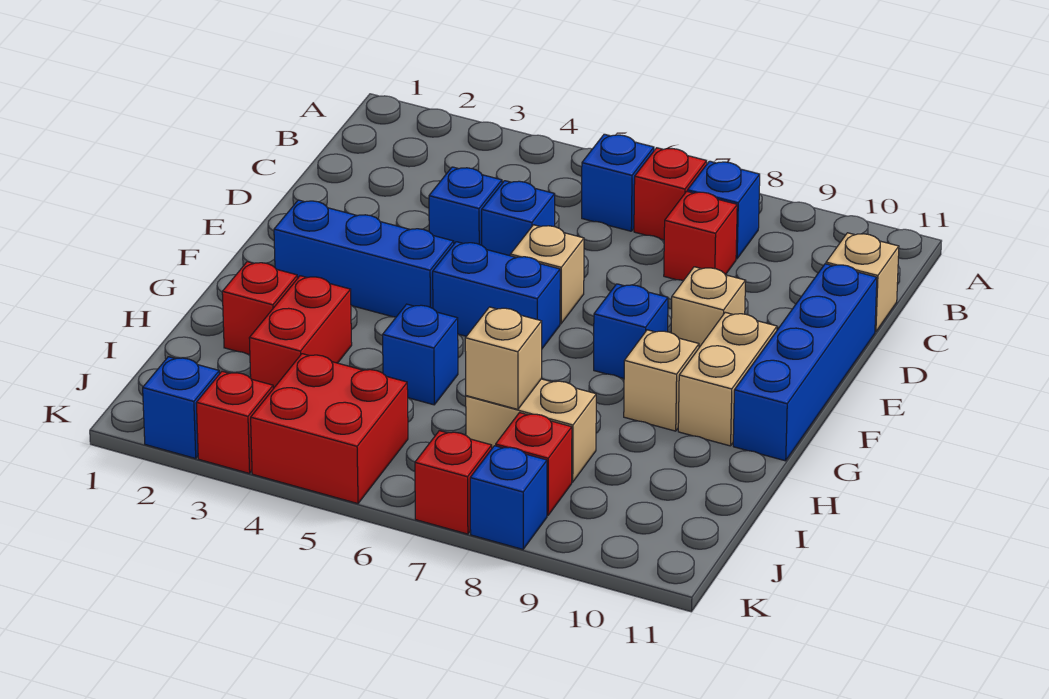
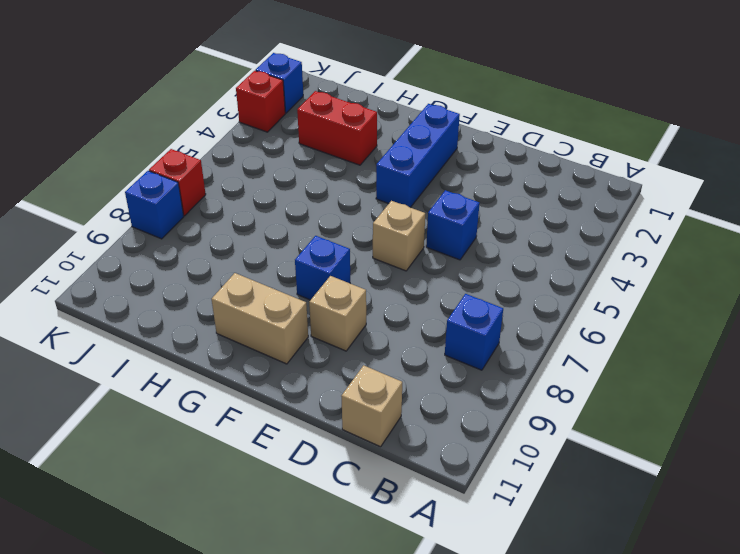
none -> blue brick B6 level 1
none -> red brick B7 level 1
none -> red brick C8 level 1

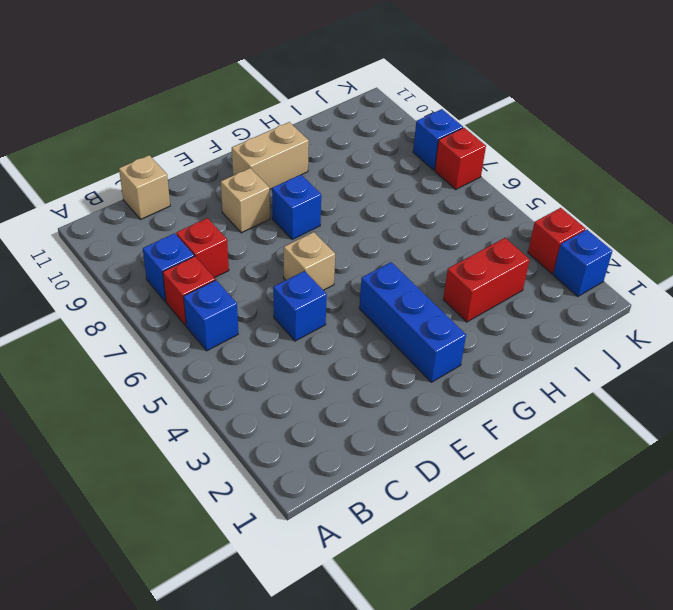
none -> blue brick D4 level 1
none -> blue brick D11:G11 level 1
none -> blue brick F5:F6 level 1

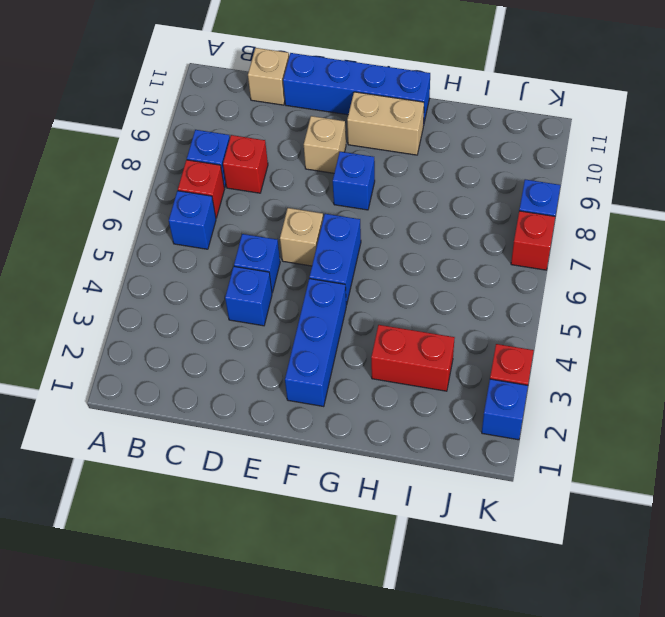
none -> tan brick G9 level 1
none -> red brick H2 level 1
none -> blue brick H5 level 1

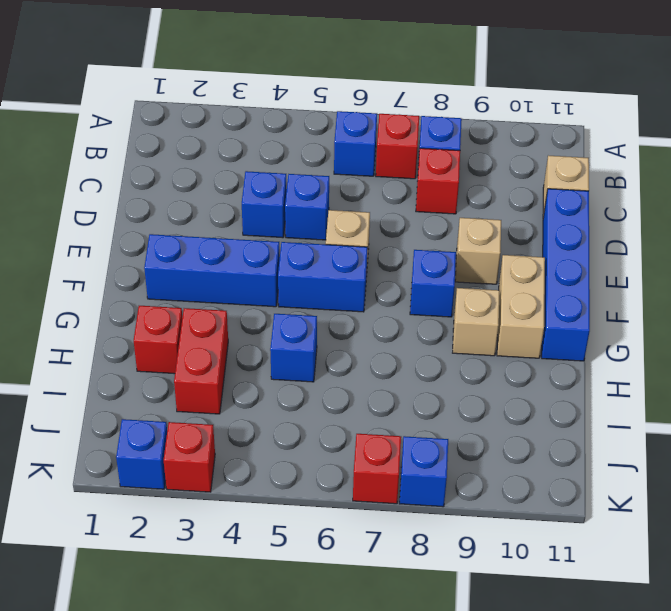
none -> tan brick I7:I8 level 1
none -> red brick J4:K5 level 1
none -> red brick J8 level 1

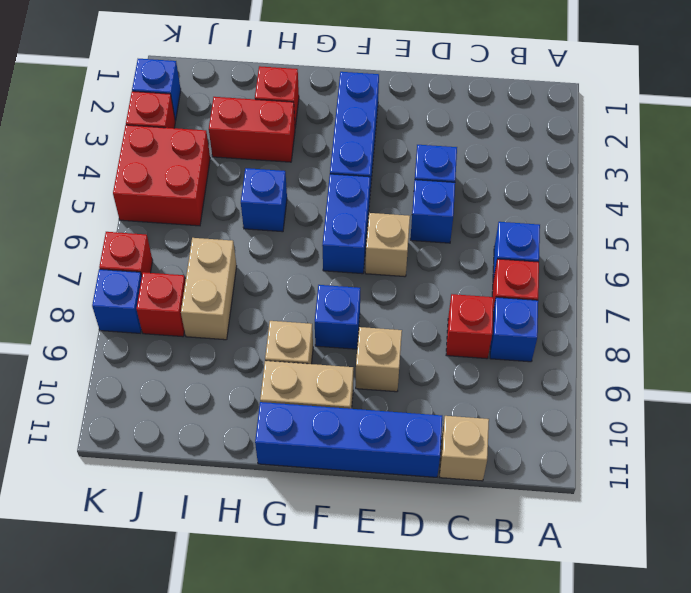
none -> tan brick I7 level 2

